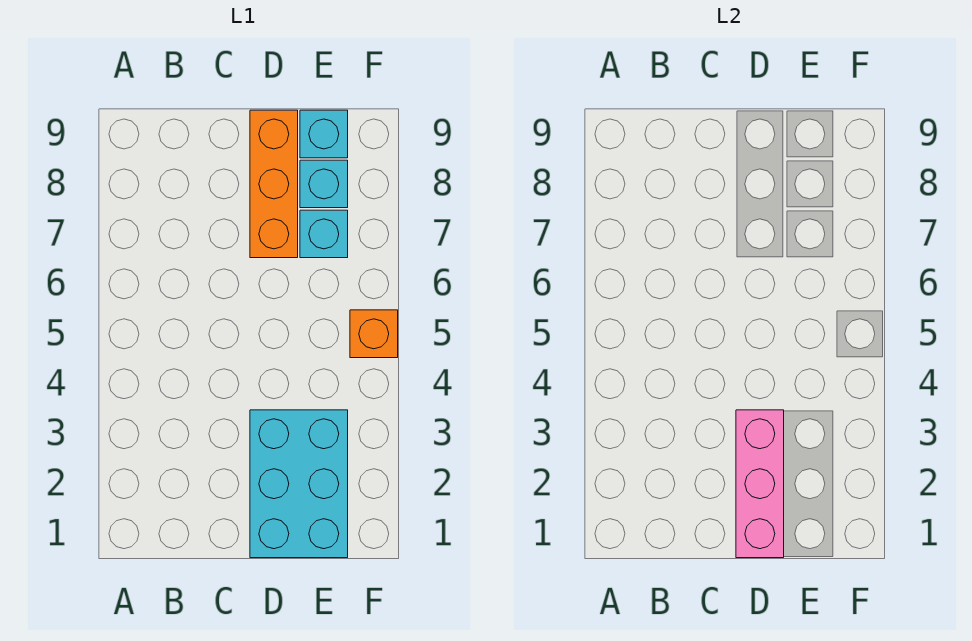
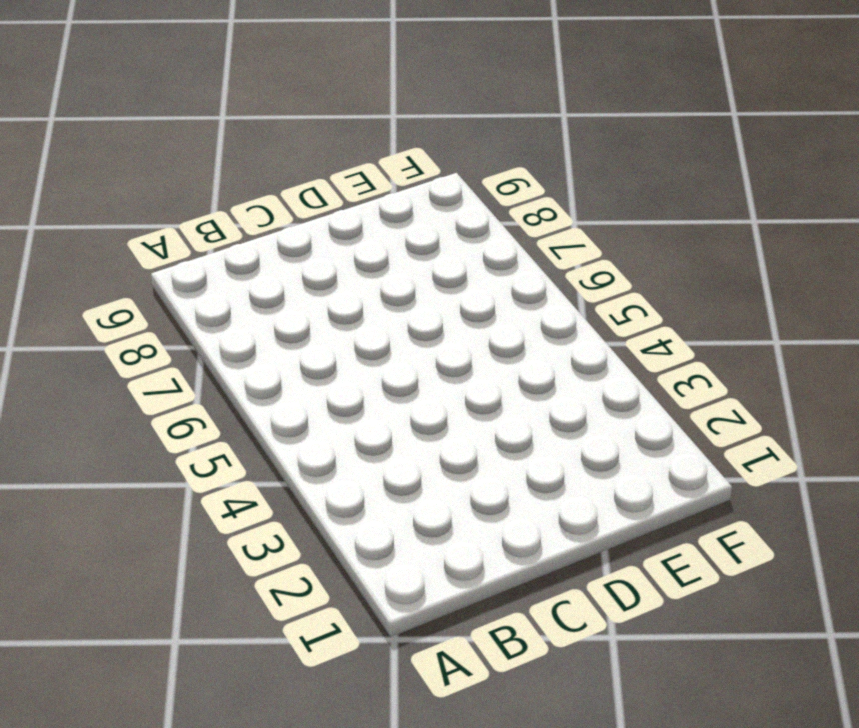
none -> cyan brick D1:E3 level 1
none -> orange brick D7:D9 level 1

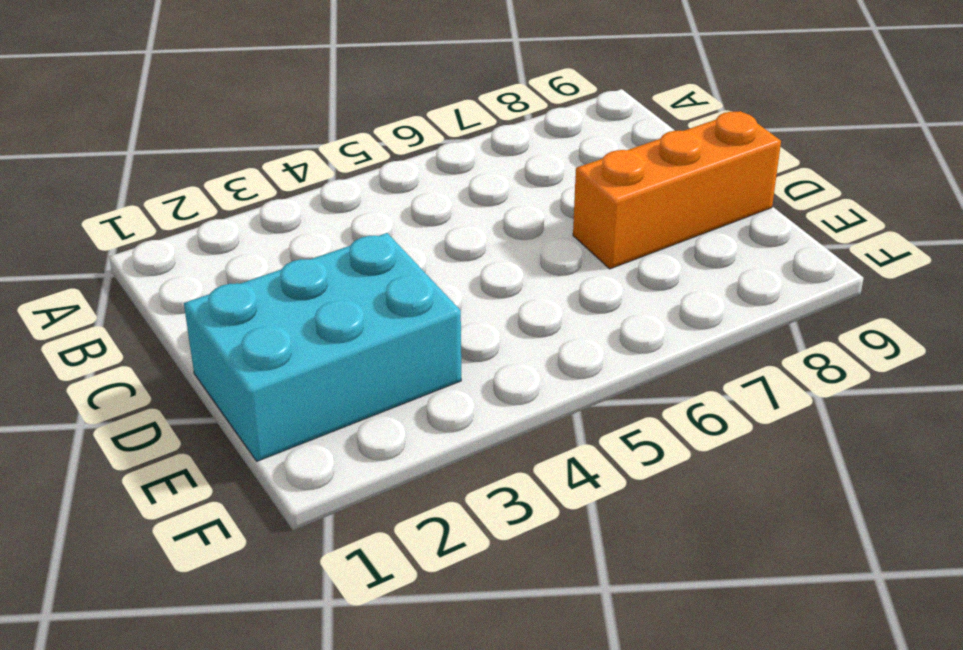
none -> cyan brick E7 level 1
none -> cyan brick E8 level 1

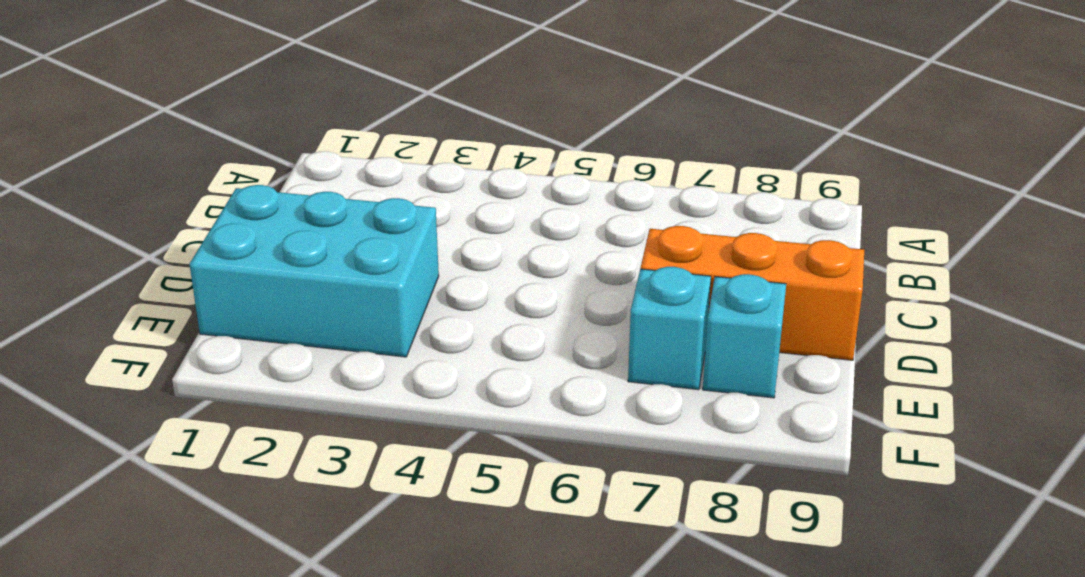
none -> cyan brick E9 level 1
none -> orange brick F5 level 1

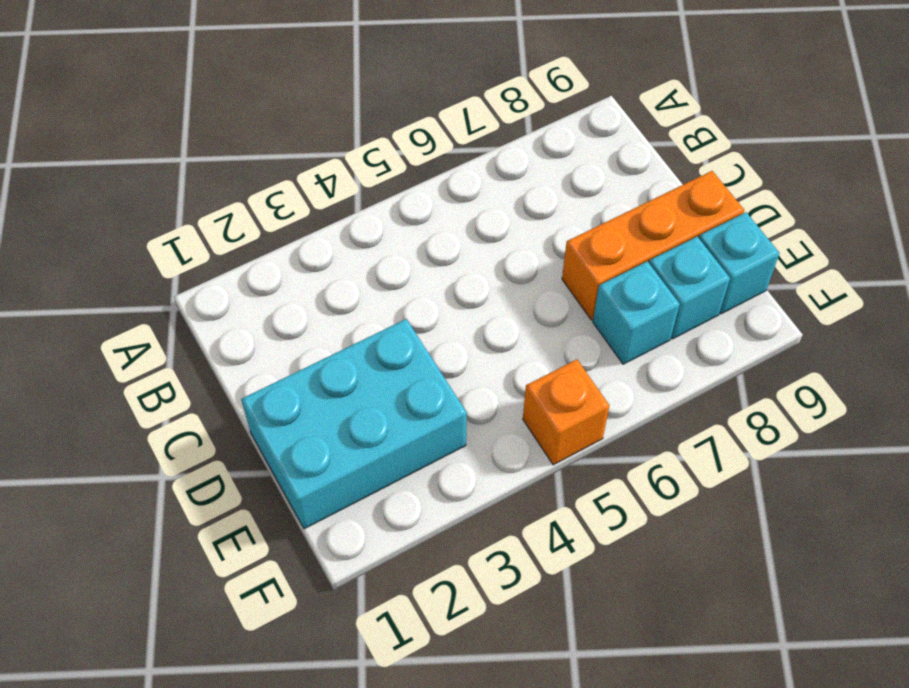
none -> pink brick D1:D3 level 2

